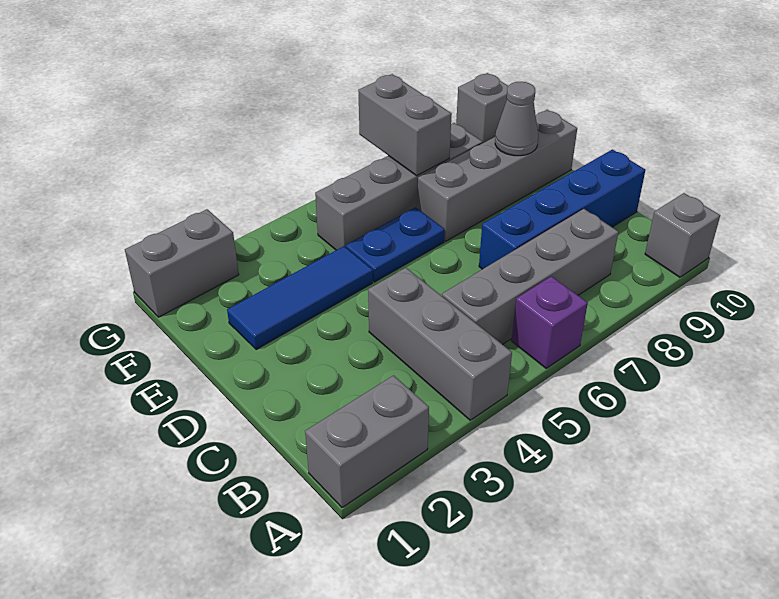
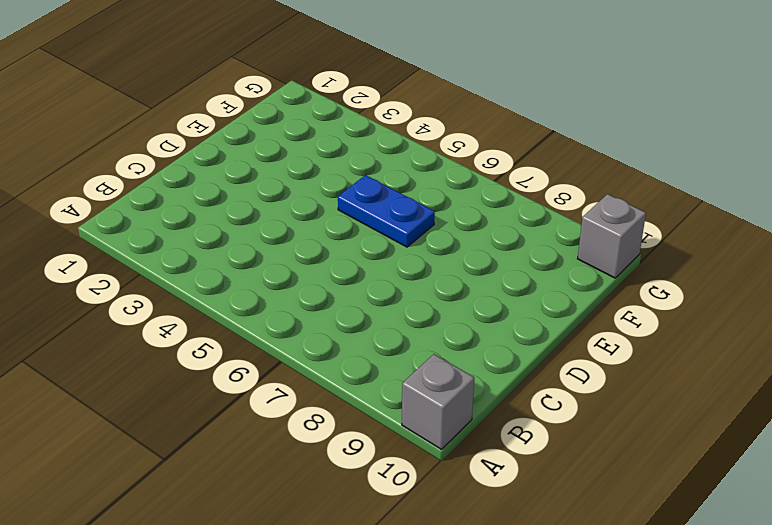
none -> grey brick A1:A2 level 1
none -> grey brick A4:C4 level 1
none -> purple brick A6 level 1

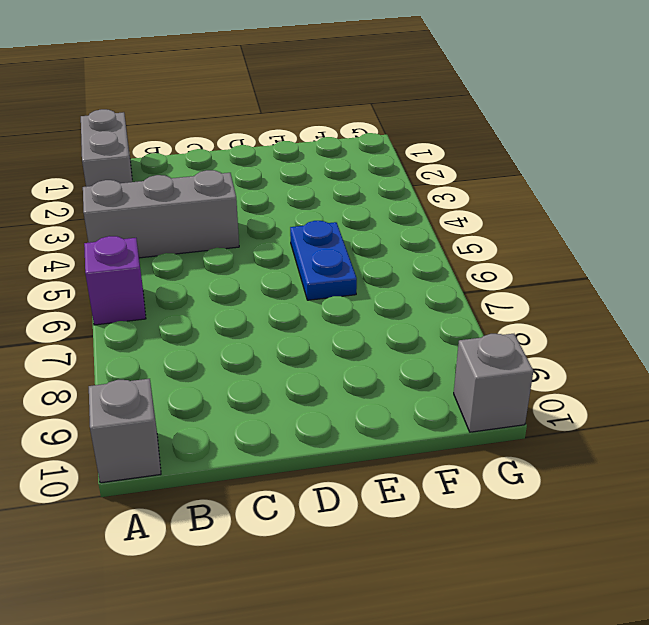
none -> grey brick B5:B8 level 1
none -> blue brick C7:C10 level 1
none -> blue tile E2:E4 level 1

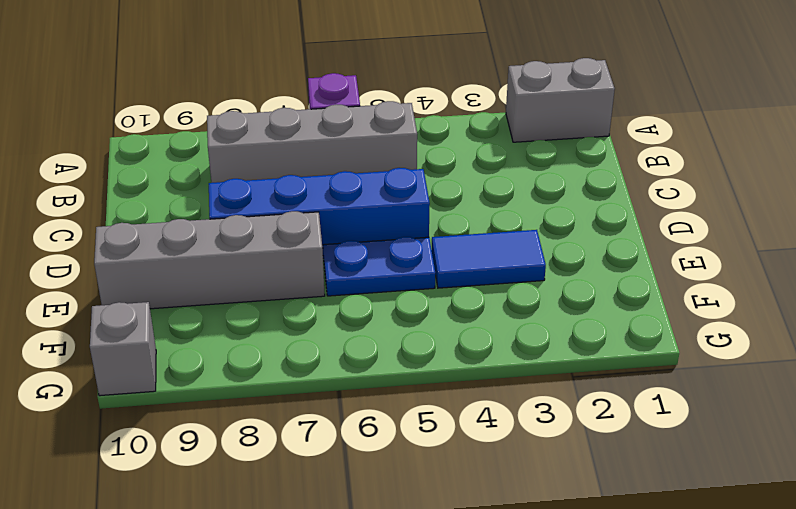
blue brick D5:D8 level 1 -> blue brick C7:C10 level 1
blue tile E3:E4 level 1 -> blue tile E2:E4 level 1
none -> grey brick A4:C4 level 1
none -> grey brick A10 level 1
none -> grey brick F5:F8 level 1

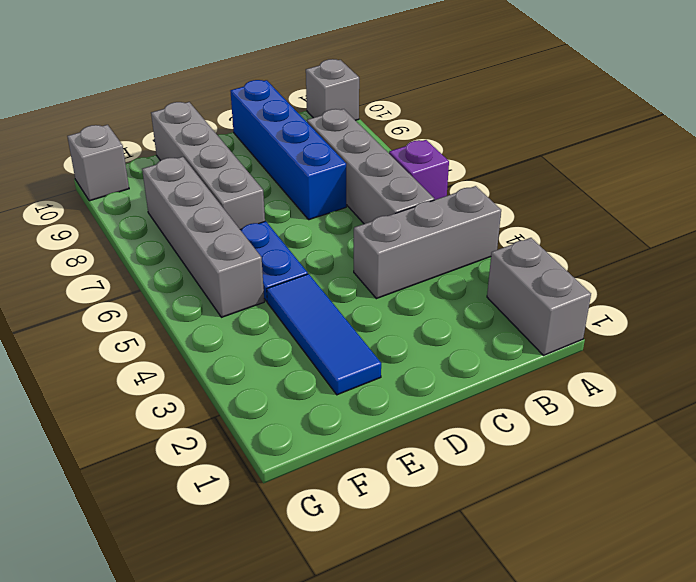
none -> grey brick G1:G2 level 1
none -> grey cone E9 level 2
none -> grey brick F7:G7 level 2

